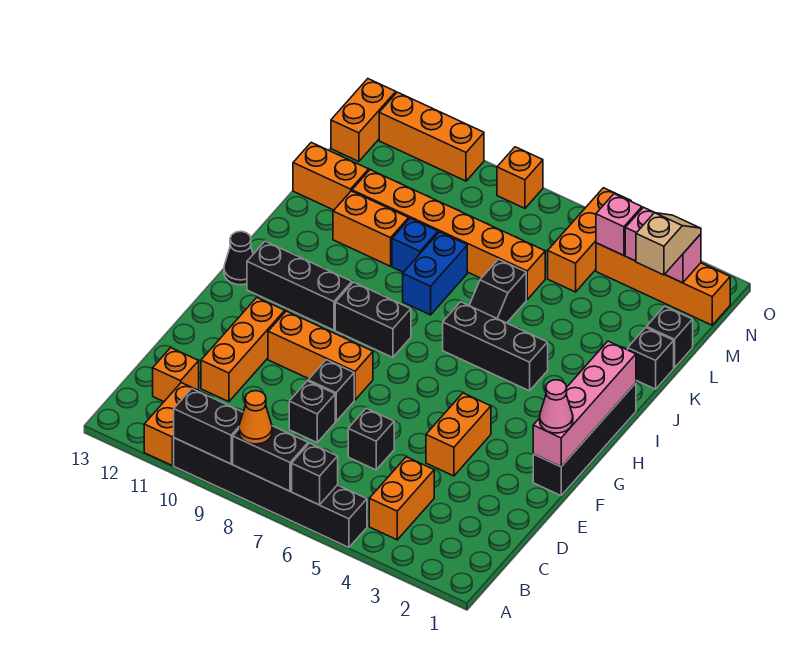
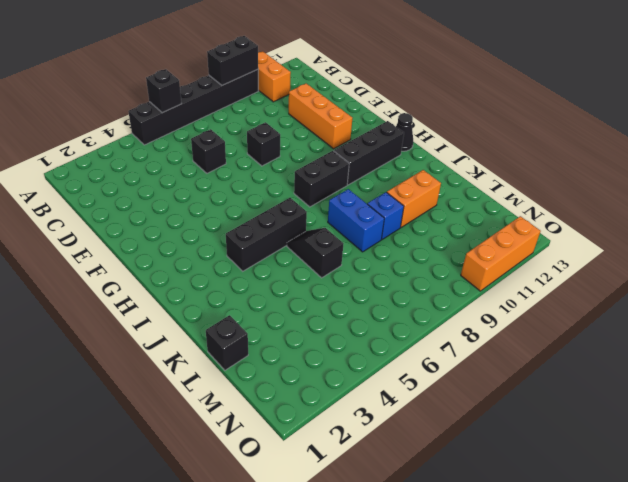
none -> orange brick B4:C4 level 1
none -> orange brick C12 level 1
none -> black brick D8 level 1
none -> orange brick E4:F4 level 1

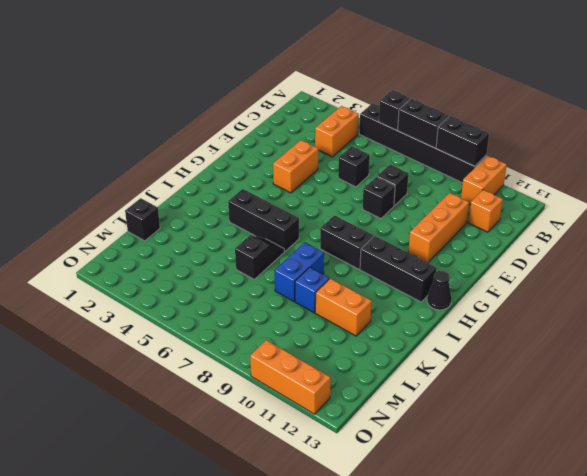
none -> black brick F1:I1 level 1
none -> orange brick F8:F10 level 1
none -> black brick K1 level 1
none -> orange brick L6:L11 level 1

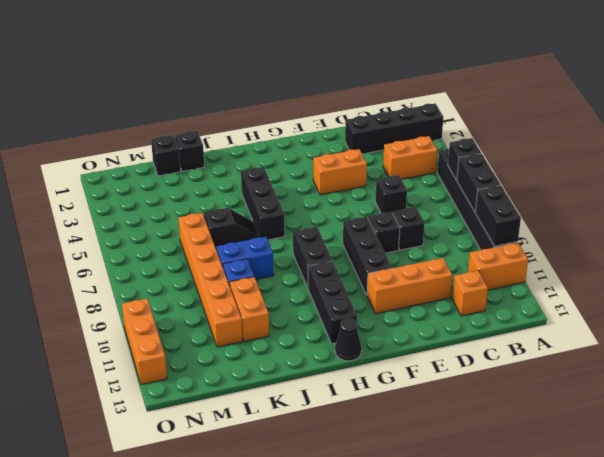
black brick A2:D2 level 1 -> black brick F1:I1 level 1
black brick F8:F10 level 1 -> orange brick F8:F10 level 1
none -> orange brick L12:L13 level 1
none -> orange brick M5:O5 level 1
none -> orange brick N1:N4 level 1
none -> orange brick N13:O13 level 1

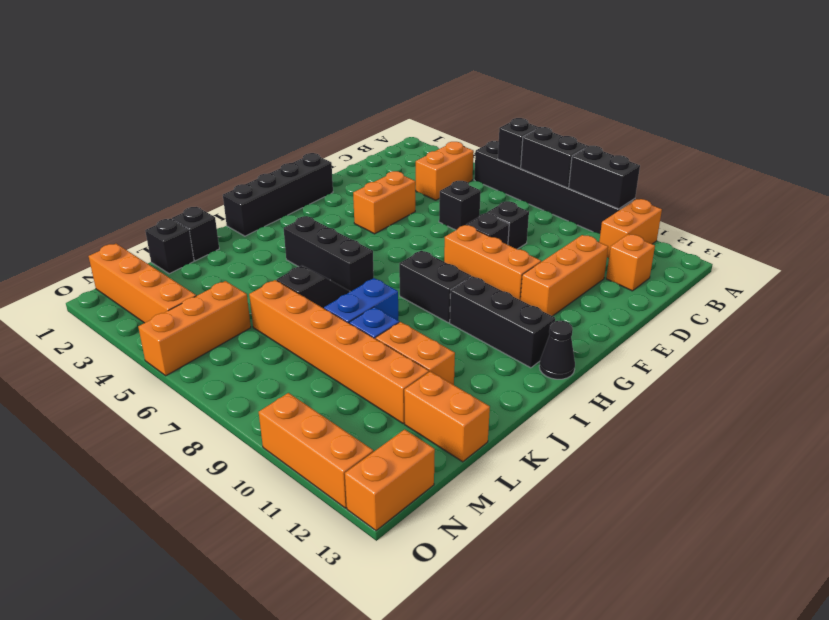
none -> orange brick O8 level 1
none -> pink brick F1:I1 level 2
none -> pink brick N2:N3 level 2
none -> pink brick N4 level 2

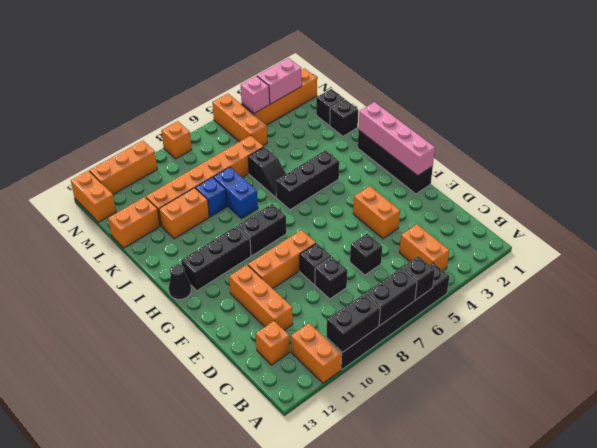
none -> orange cone A8 level 3
none -> pink cone F1 level 3
none -> tan slope M2:N2 level 3 top M

